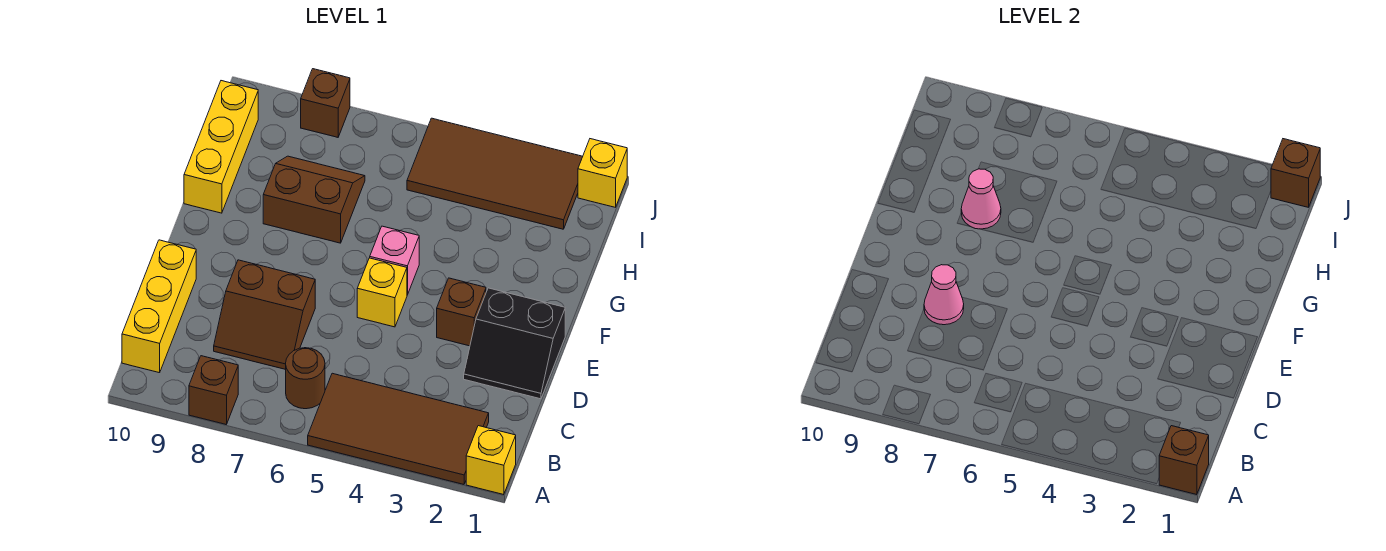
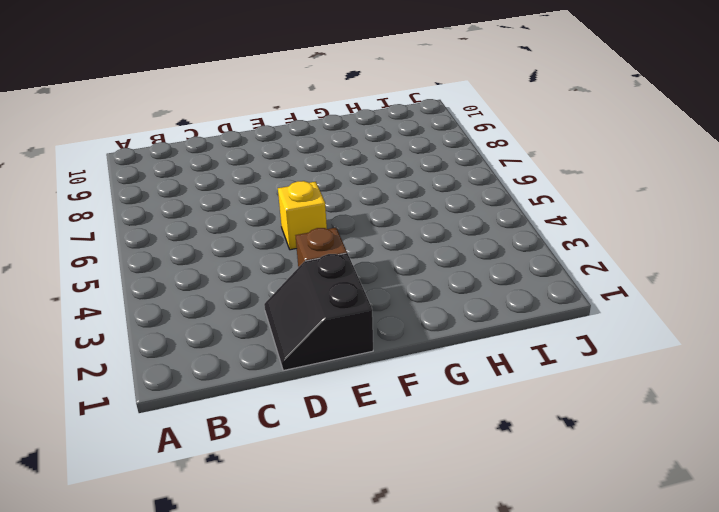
none -> yellow brick A1 level 1
none -> brown tile A2:B5 level 1
none -> brown brick A8 level 1

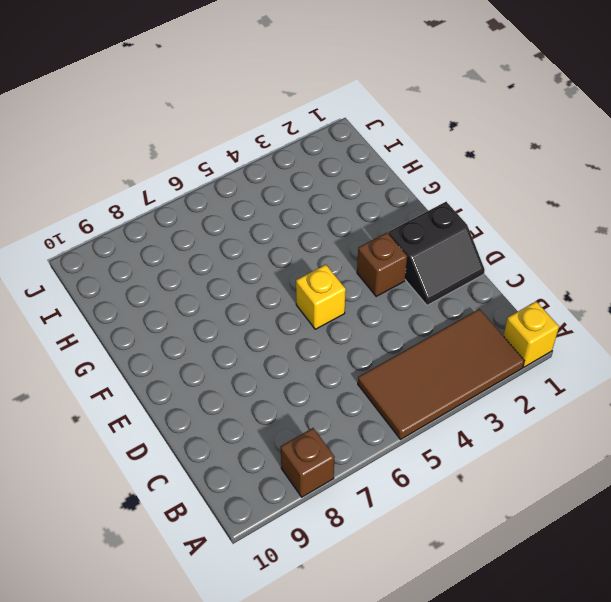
none -> brown round brick B6 level 1
none -> yellow brick B10:D10 level 1
none -> brown slope C7:D8 level 1 top D

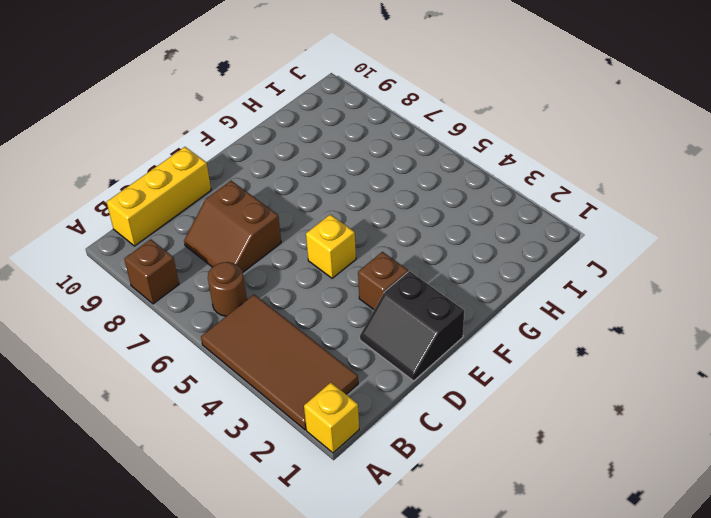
none -> pink brick F5 level 1
none -> brown slope G7:H8 level 1 top G
none -> yellow brick G10:I10 level 1

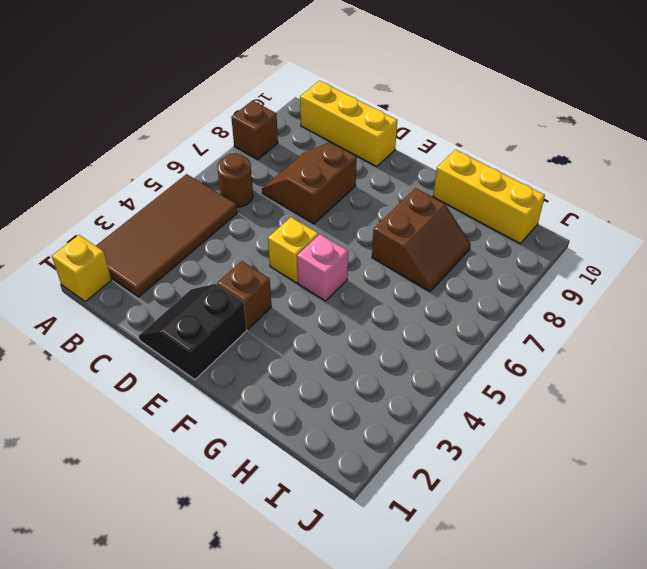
none -> brown tile I2:J5 level 1
none -> yellow brick J1 level 1
none -> brown brick J8 level 1

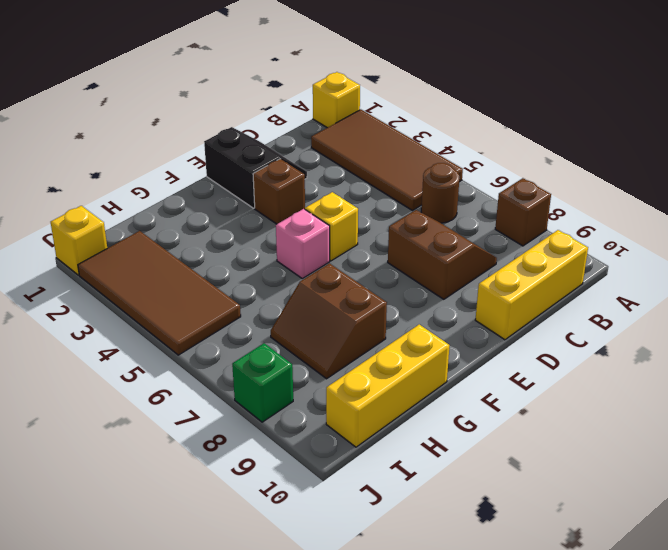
green brick J8 level 1 -> brown brick J8 level 1
none -> brown brick A1 level 2
none -> pink cone D8 level 2
none -> pink cone G8 level 2

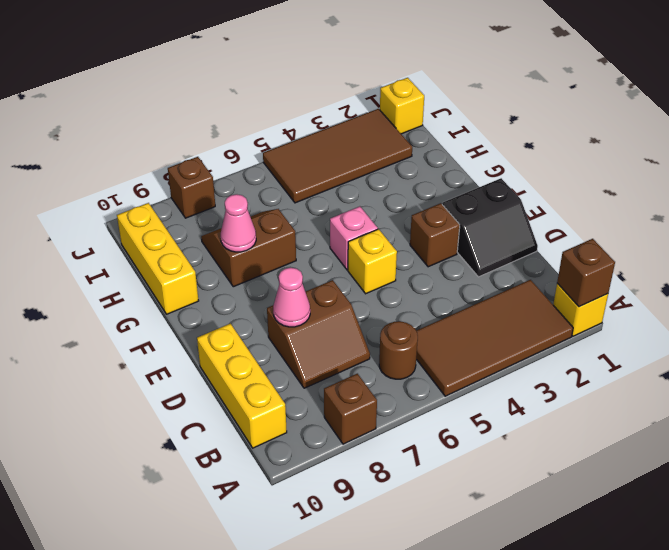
none -> brown brick J1 level 2

